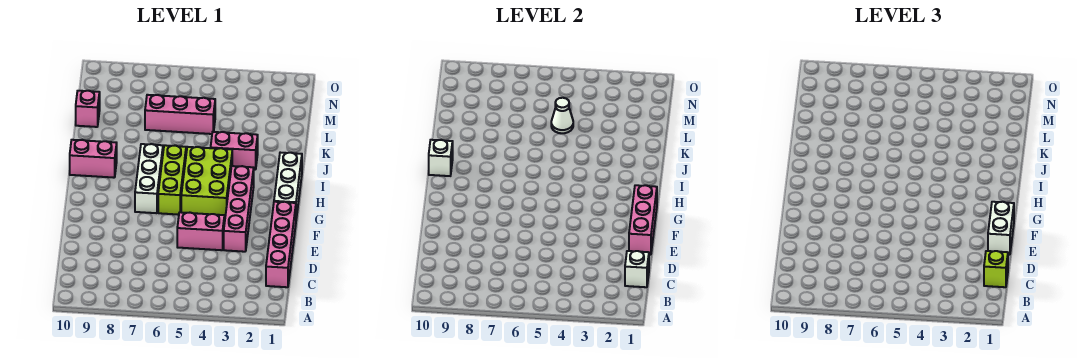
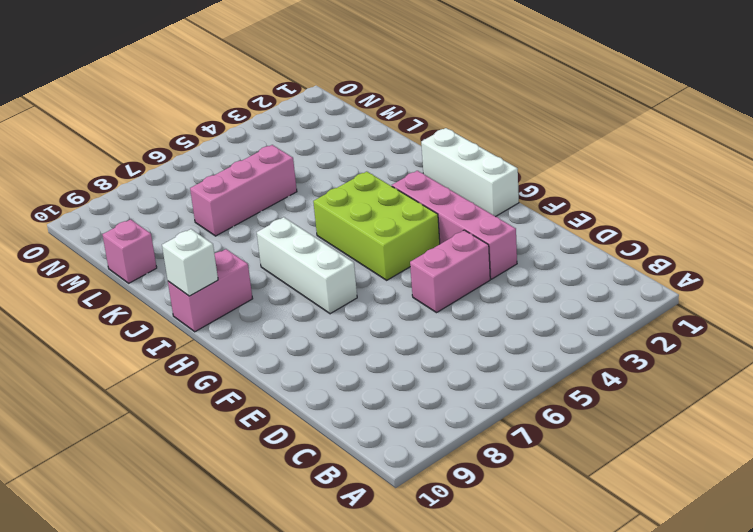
none -> pink brick C1:F1 level 1
none -> lime brick G6:I6 level 1
none -> pink brick J3:J4 level 1

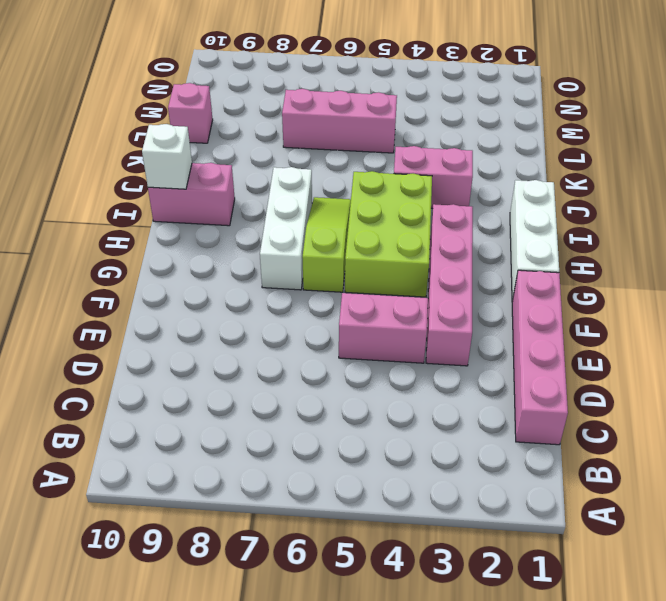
lime slope G6:I6 level 1 top G -> lime brick G6:I6 level 1
none -> white brick C1 level 2
none -> pink brick E1:G1 level 2
none -> white cone L5 level 2

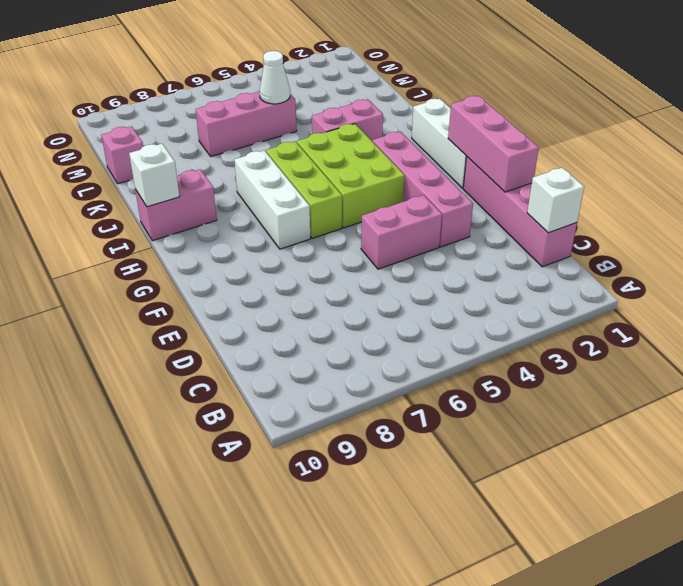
none -> lime brick C1 level 3
none -> white brick E1:F1 level 3

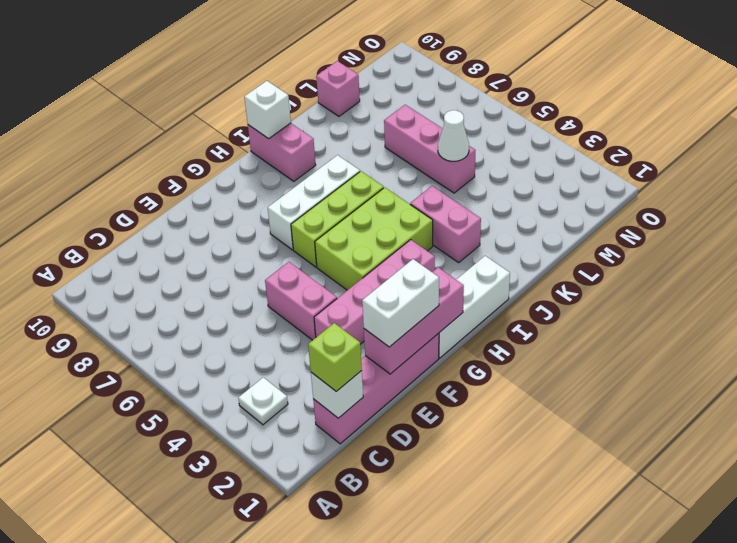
white plate B3 level 1 -> none

